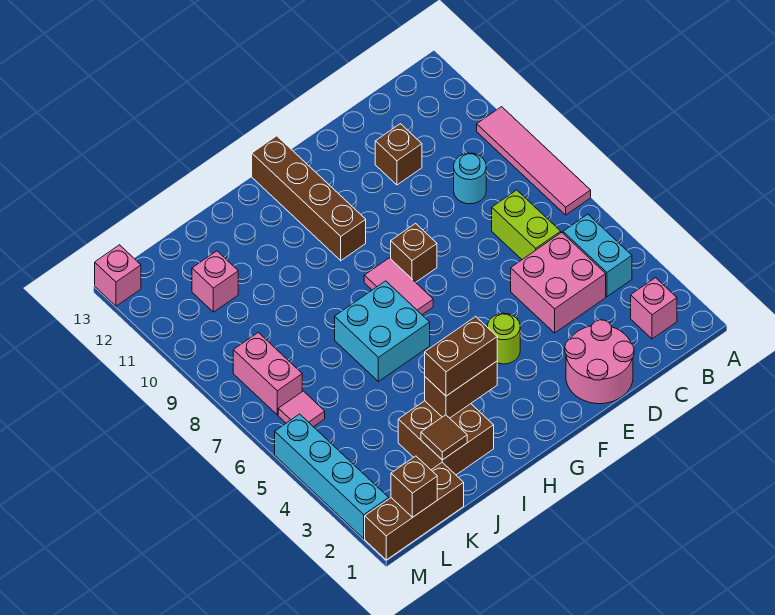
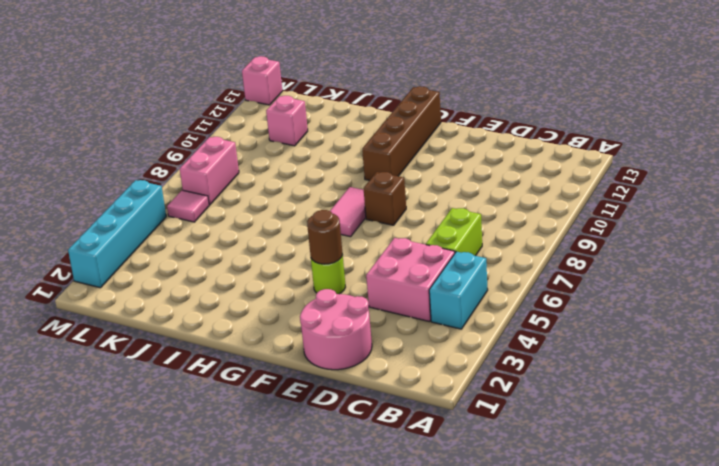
brown round brick F4 level 2 -> none
none -> pink tile A7:A10 level 1
none -> pink brick B2 level 1
none -> cyan round brick C9 level 1

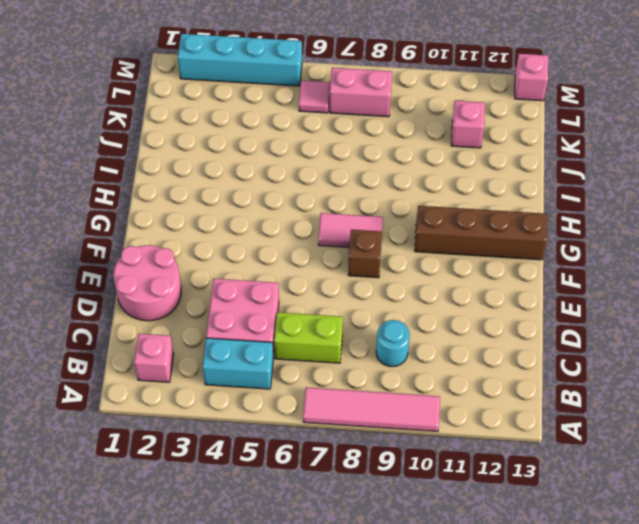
none -> brown brick D11 level 1
none -> lime round brick F4 level 1
none -> cyan brick H6:I7 level 1

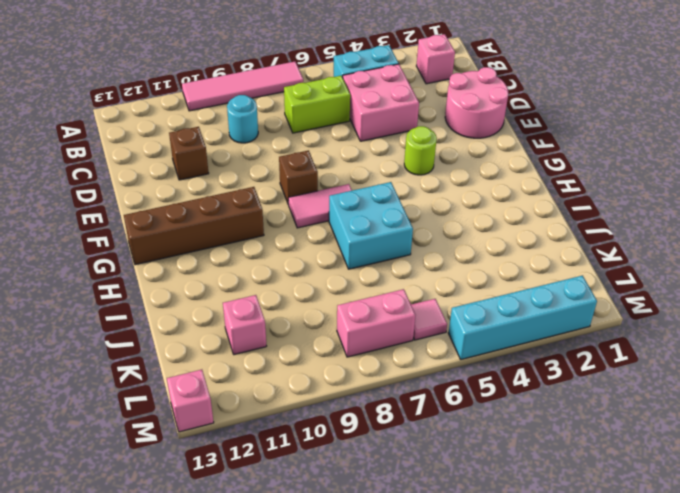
none -> brown brick I2:J3 level 1
none -> brown brick K1:M1 level 1
none -> brown brick H3:I3 level 2

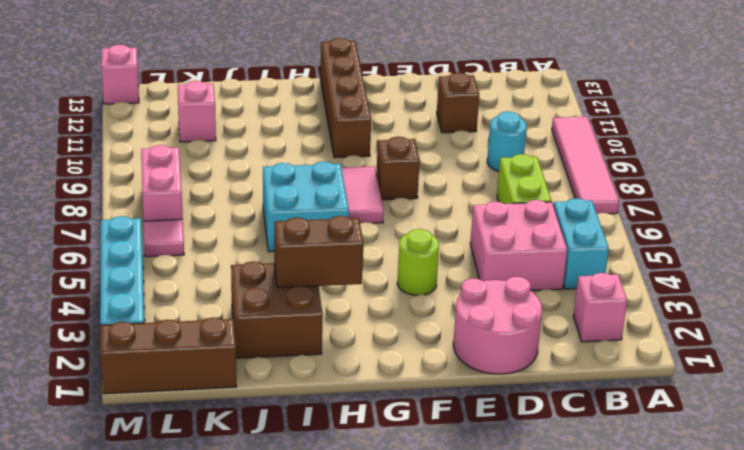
none -> brown tile J2 level 2
none -> brown brick L1 level 2
none -> brown brick H3:I3 level 3

